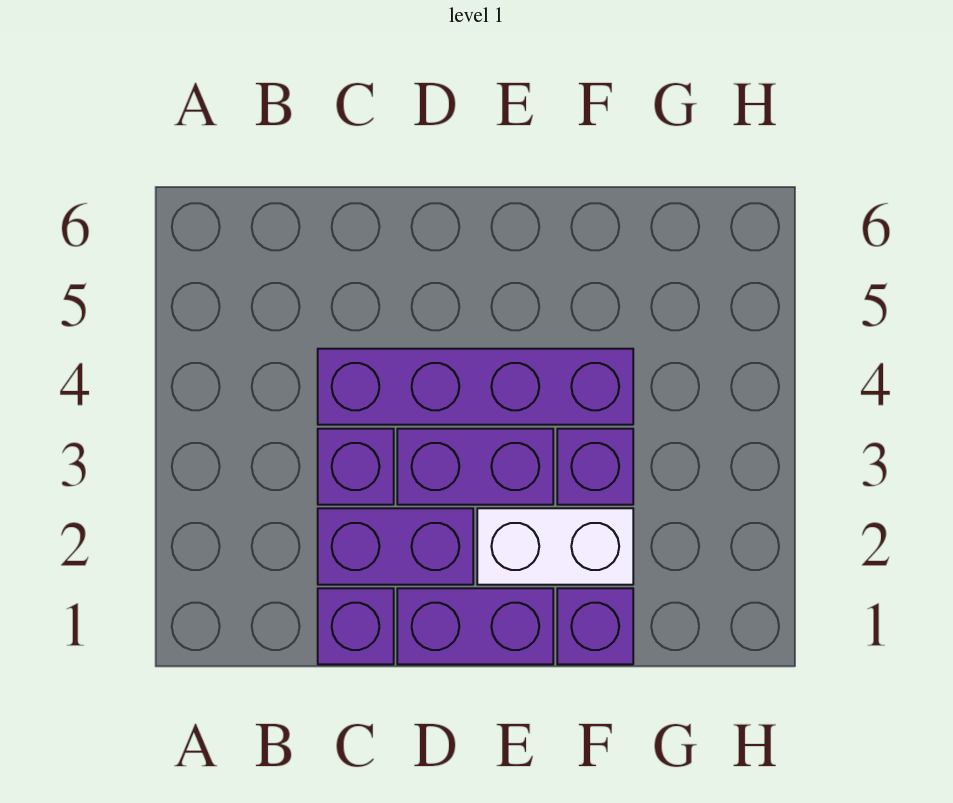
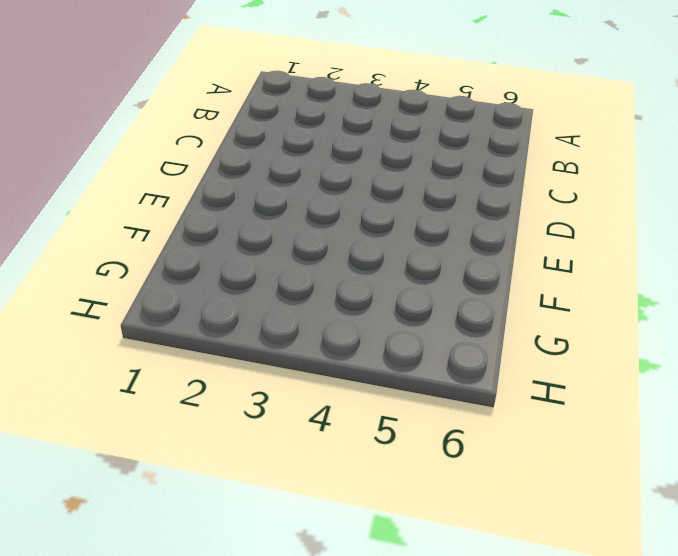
none -> purple brick C1 level 1
none -> purple brick C2:D2 level 1

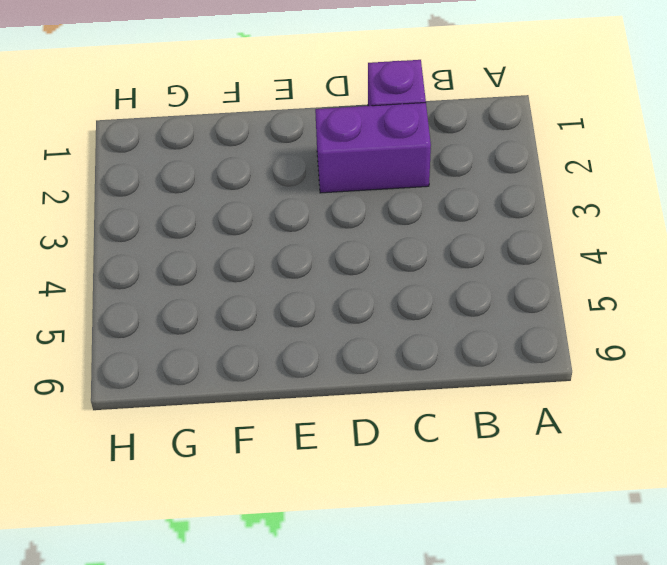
none -> purple brick C3 level 1
none -> purple brick C4:F4 level 1

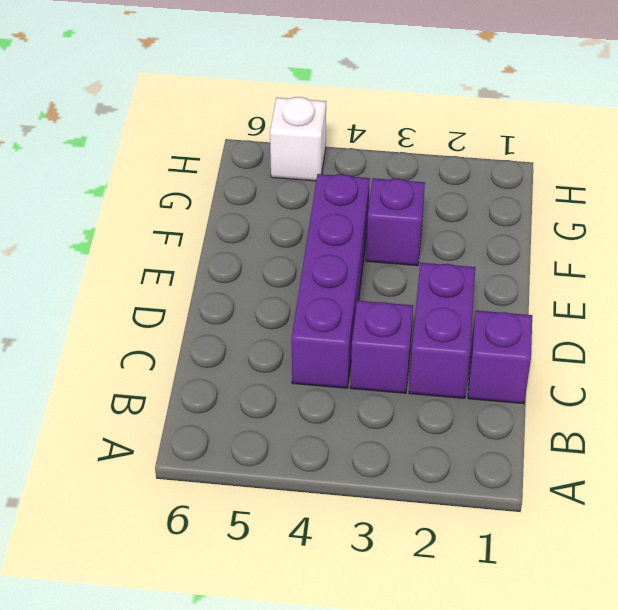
white brick H5 level 1 -> none
none -> purple brick D1:E1 level 1
none -> purple brick D3:E3 level 1

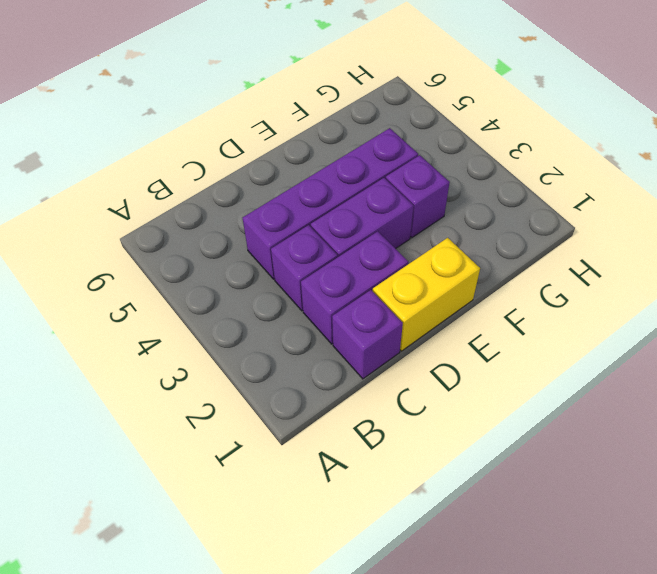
yellow brick D1:E1 level 1 -> purple brick D1:E1 level 1
none -> white brick E2:F2 level 1
none -> purple brick F1 level 1

